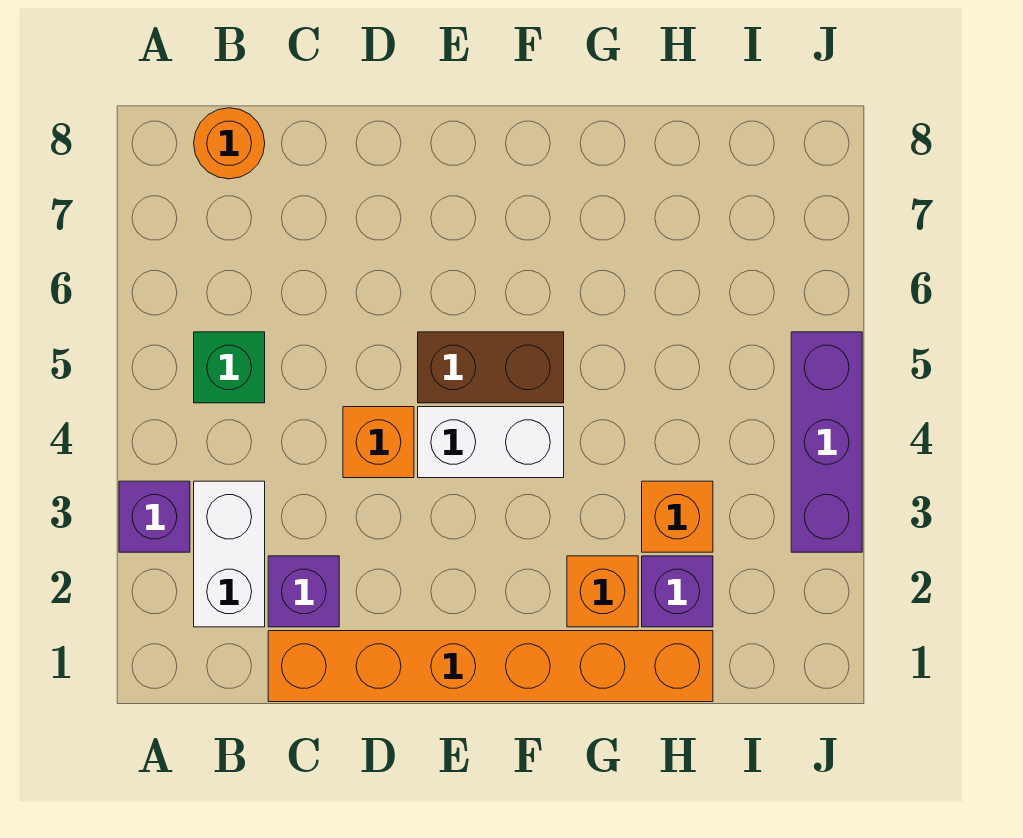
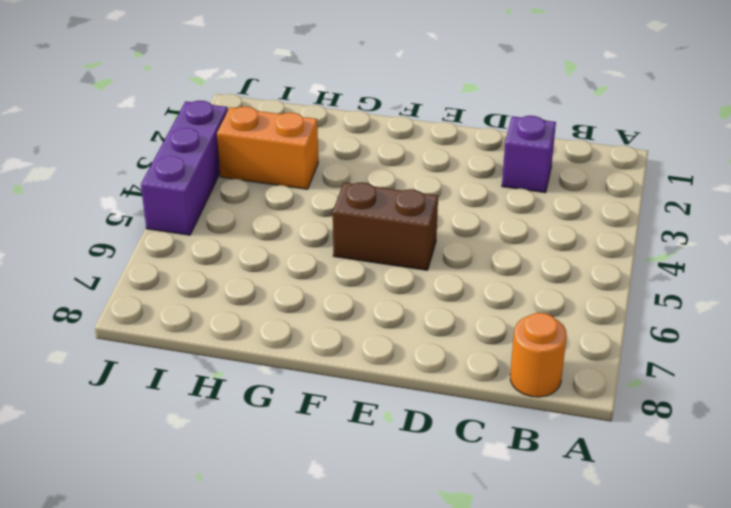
orange brick H3:I3 level 1 -> orange brick H3 level 1
none -> purple brick A3 level 1
none -> white brick B2:B3 level 1
none -> green brick B5 level 1

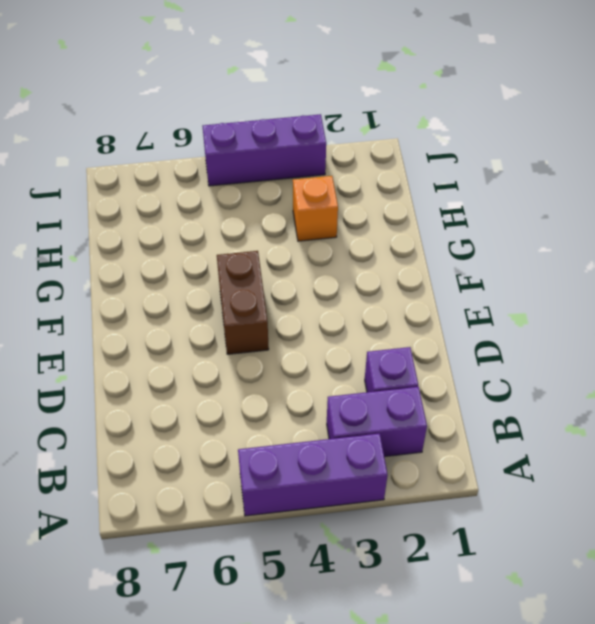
purple brick A3:A5 level 1 -> purple brick A3 level 1
purple brick B2:B3 level 1 -> white brick B2:B3 level 1
none -> green brick B5 level 1
none -> orange round brick B8 level 1
none -> orange brick C1:H1 level 1

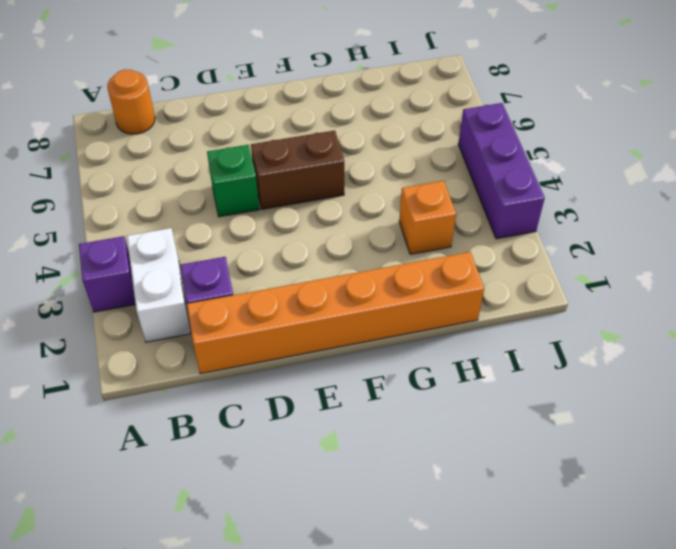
green brick D5 level 1 -> green brick B5 level 1
none -> orange brick D4 level 1
none -> white brick E4:F4 level 1
none -> orange brick G2 level 1

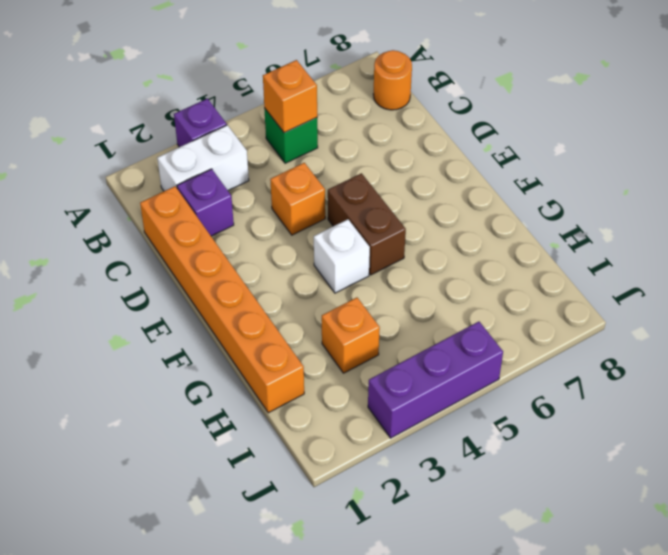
orange brick B5 level 2 -> orange brick G2 level 1
white brick F4 level 1 -> white brick E4:F4 level 1
none -> purple brick H2 level 1

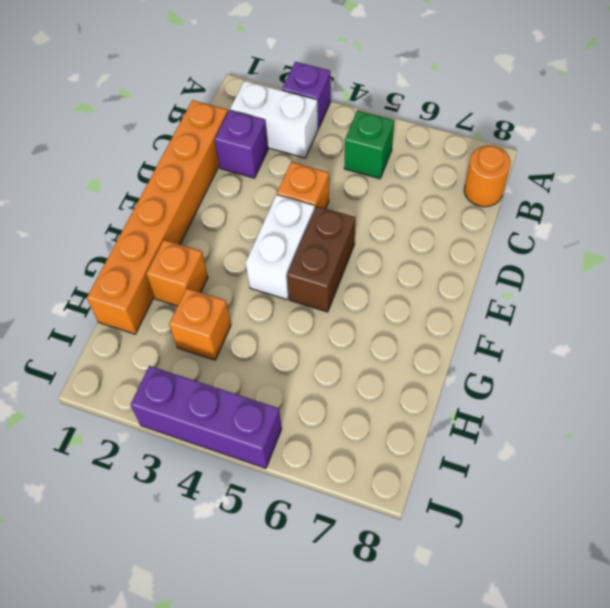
none -> purple brick H2 level 1

